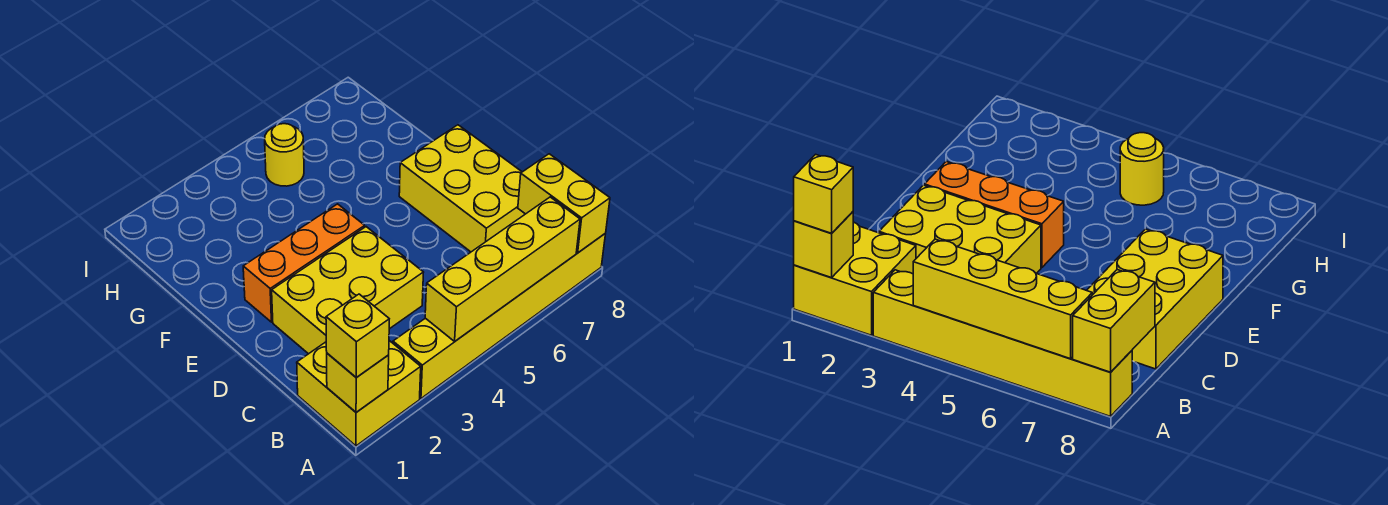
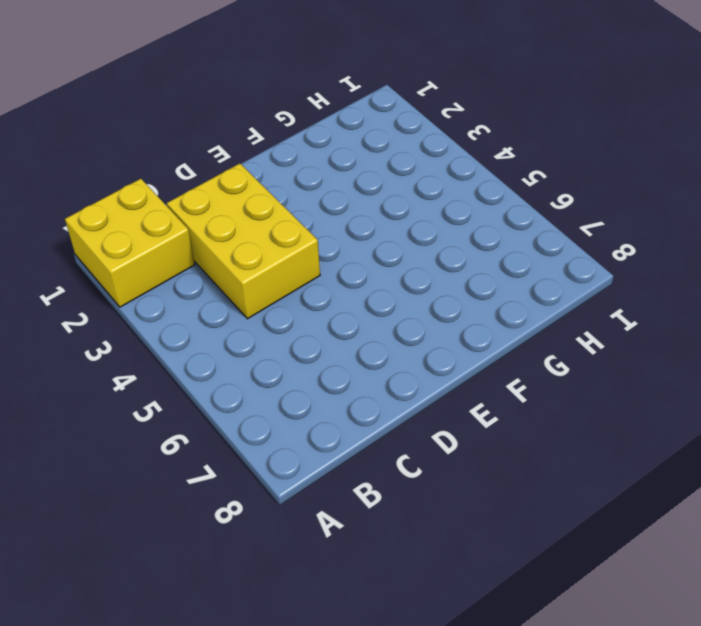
none -> yellow brick A3:A8 level 1
none -> yellow brick C7:E8 level 1

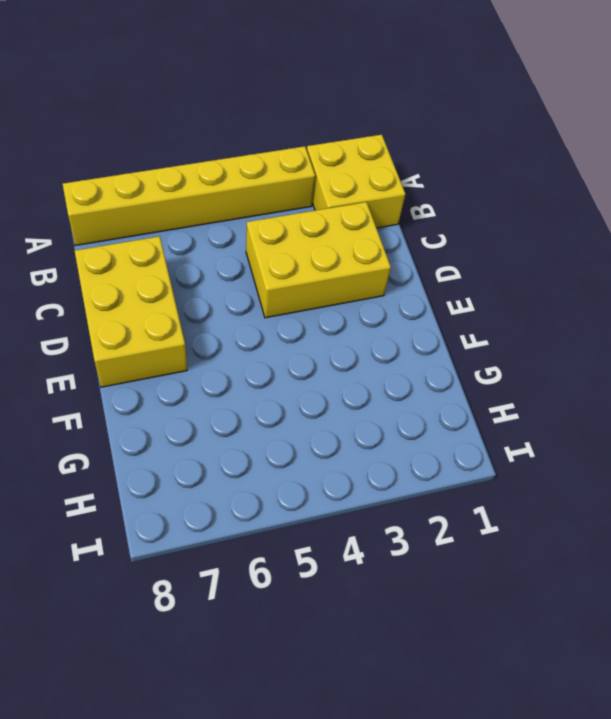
none -> orange brick E2:E4 level 1
none -> yellow round brick H5 level 1

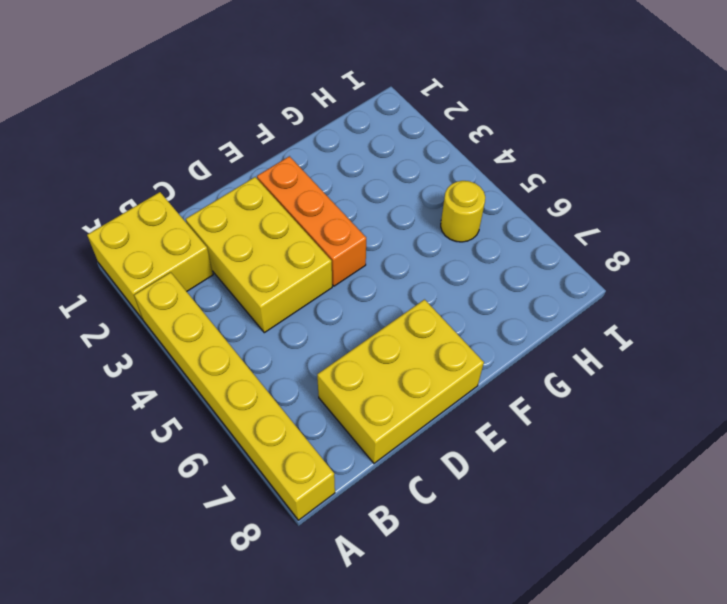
none -> yellow brick A1 level 2
none -> yellow brick A4:A7 level 2

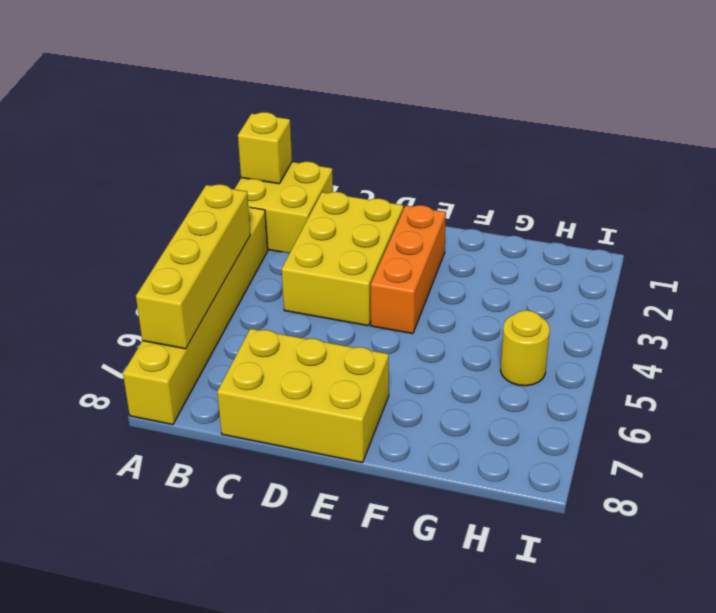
none -> yellow brick A8:B8 level 2
none -> yellow brick A1 level 3

